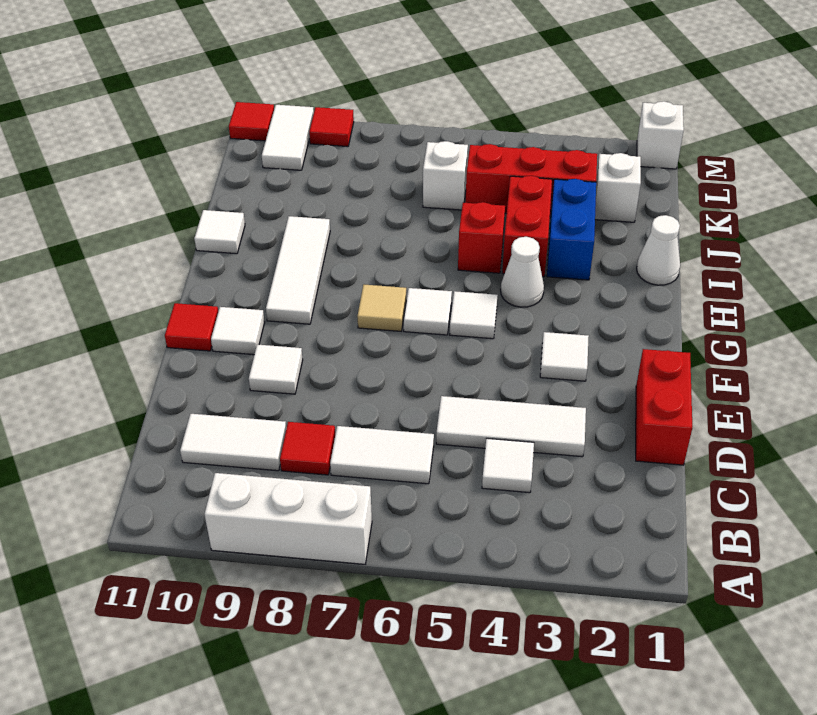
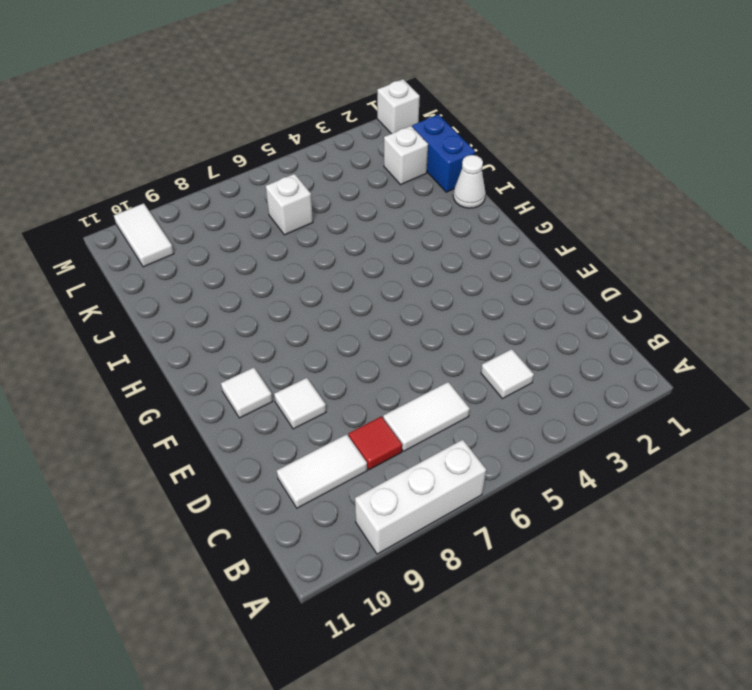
blue brick J1:K1 level 1 -> blue brick I3:J3 level 1
none -> red brick D1:E1 level 1
none -> white tile D3:D5 level 1
none -> white tile F3 level 1

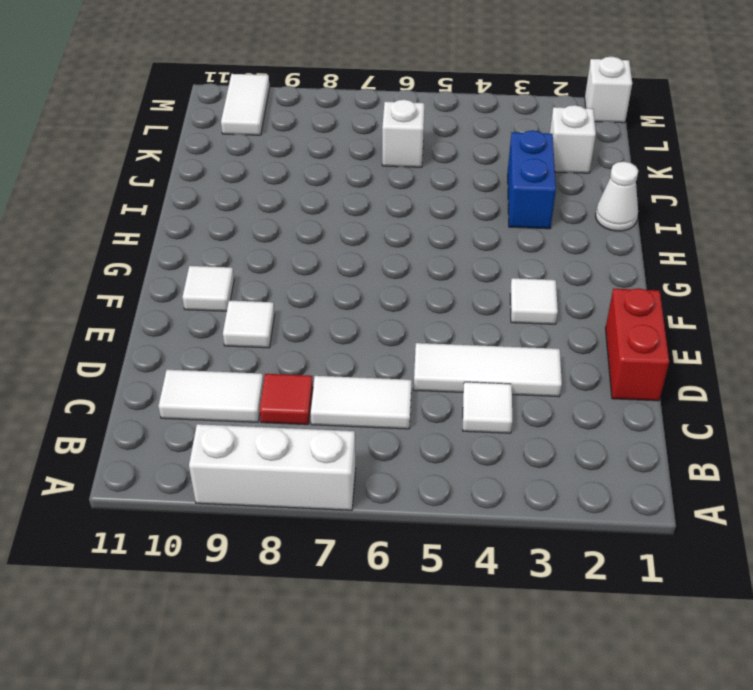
none -> red tile F11 level 1
none -> white tile G5 level 1
none -> white tile G6 level 1

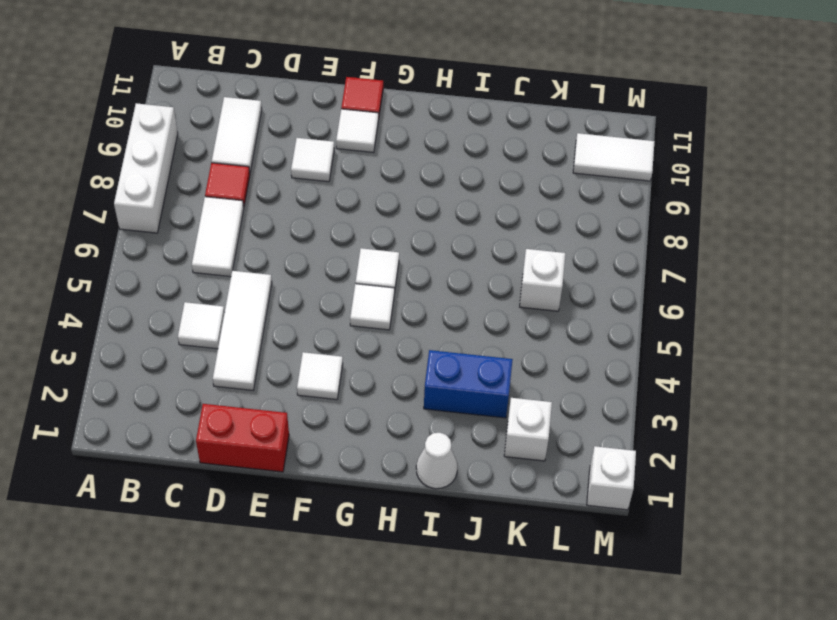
none -> tan tile G7 level 1
none -> white tile G9:I9 level 1
none -> white cone H4 level 1

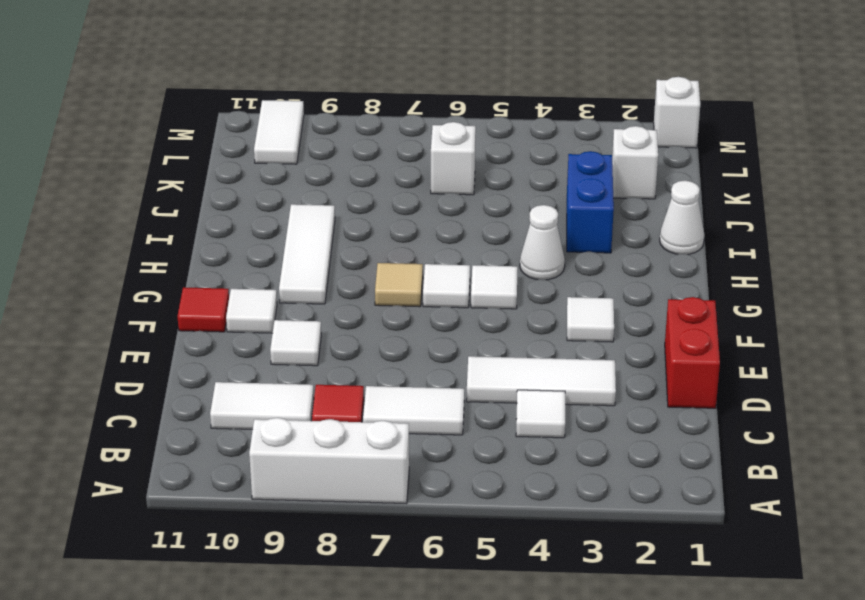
none -> red brick I4:J4 level 1
none -> red brick I5 level 1
none -> white tile I11 level 1

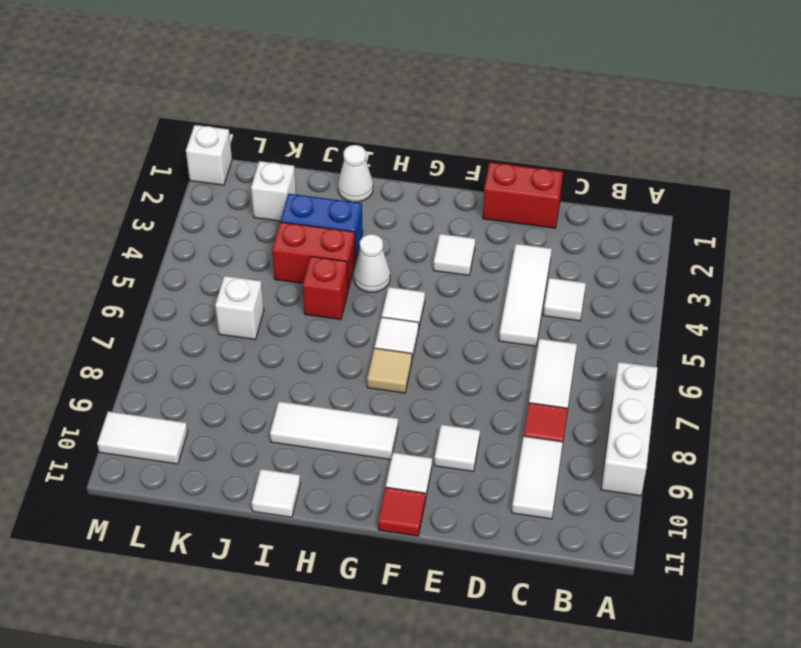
none -> red brick K3:K5 level 1
none -> red tile M9 level 1
none -> red tile M11 level 1

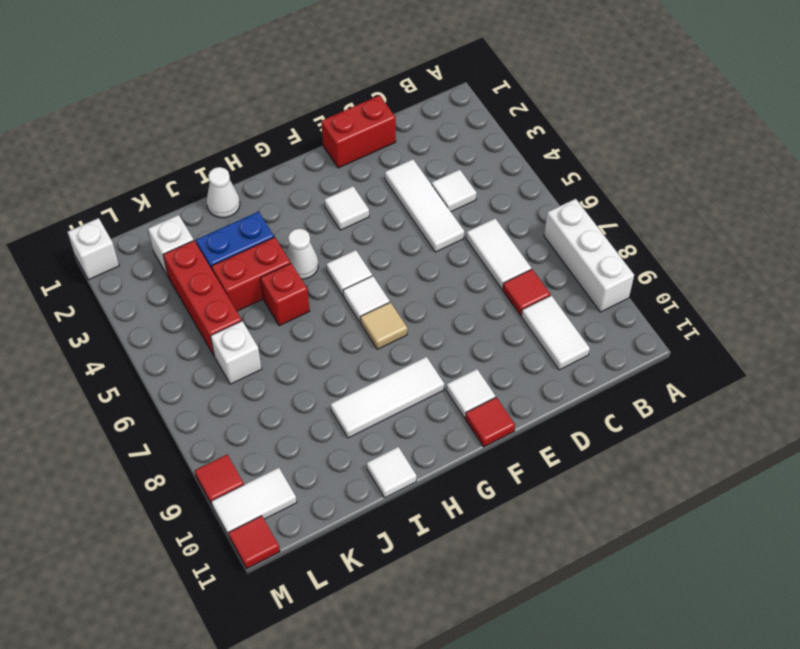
none -> white tile E9 level 1

